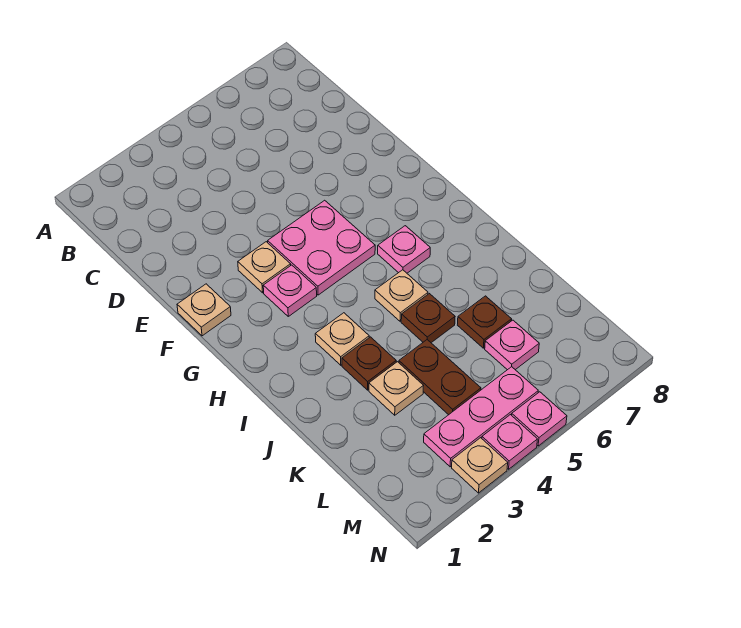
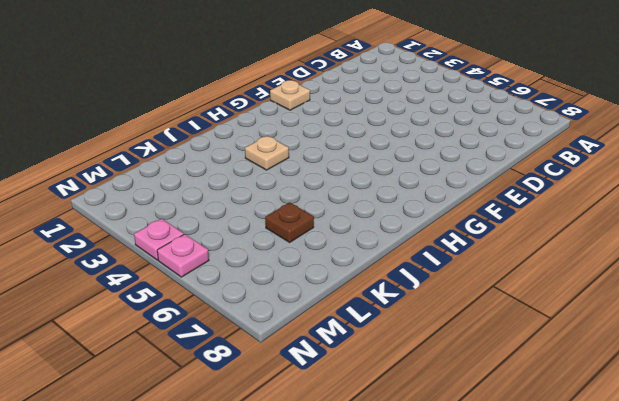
none -> tan plate F3 level 1
none -> pink plate F4:G5 level 1
none -> pink plate G3 level 1

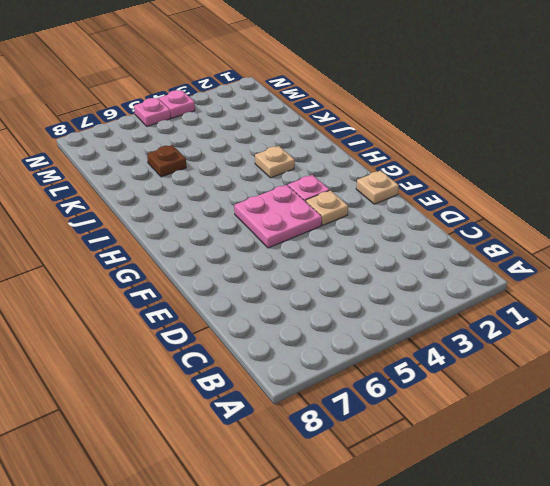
none -> pink plate H6 level 1
none -> tan plate I5 level 1
none -> brown plate J3 level 1

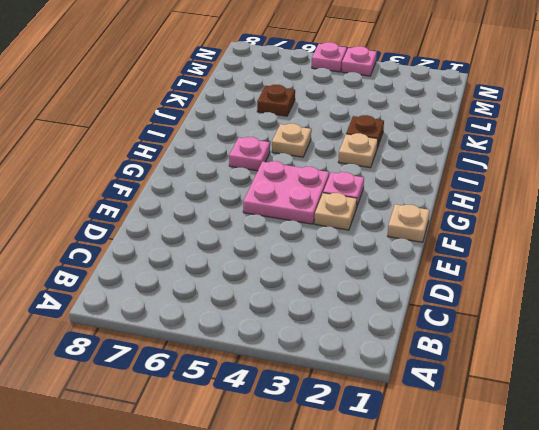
none -> brown plate J5 level 1
none -> tan plate K3 level 1
none -> brown plate K4:L4 level 1

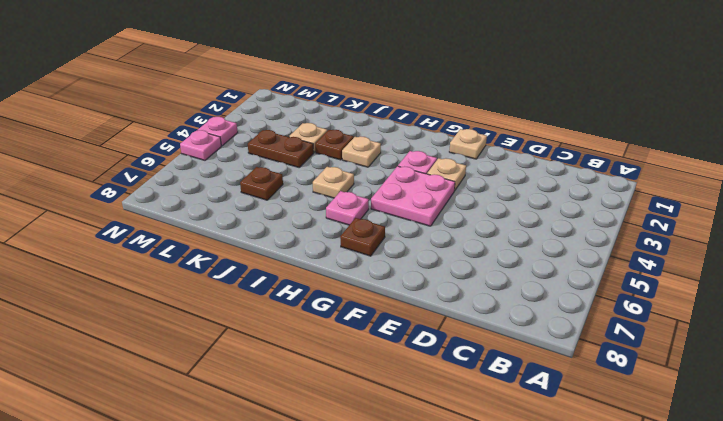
brown plate G7 level 1 -> brown plate J5 level 1
none -> pink plate L6 level 1
none -> pink plate M3:M5 level 1
none -> tan plate N3 level 1

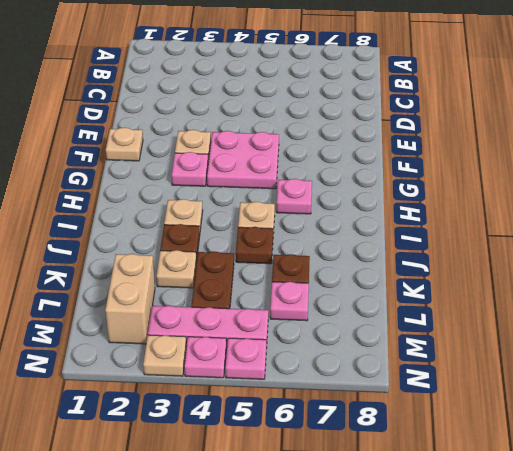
tan brick L2:M2 level 1 -> none

